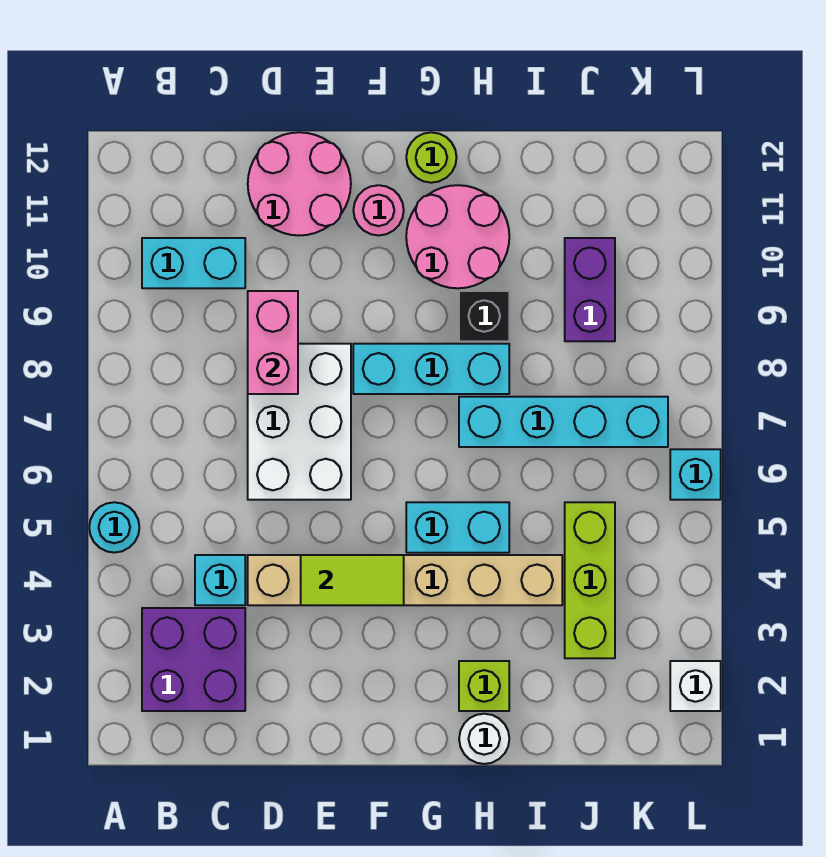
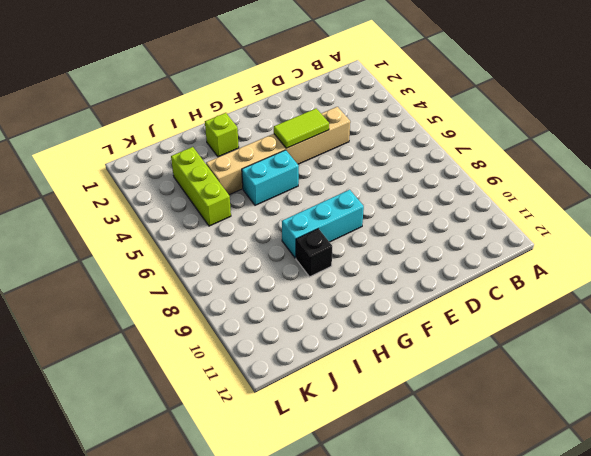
none -> cyan round brick A5 level 1
none -> purple brick B2:C3 level 1
none -> cyan brick B10:C10 level 1

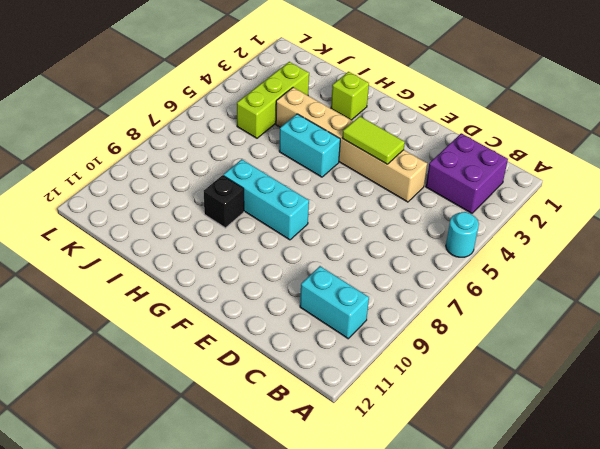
none -> cyan brick C4 level 1
none -> white brick D6:E8 level 1
none -> pink round brick D11:E12 level 1

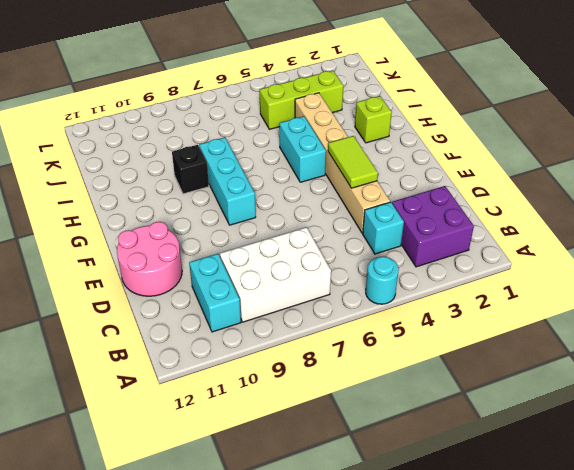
white brick B7:C9 level 1 -> white brick D6:E8 level 1
none -> pink round brick F11 level 1
none -> pink round brick G10:H11 level 1
none -> lime round brick G12 level 1

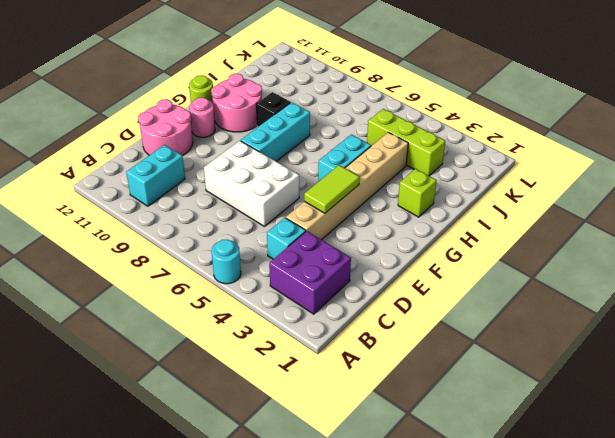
none -> white round brick H1 level 1
none -> cyan brick H7:K7 level 1
none -> purple brick J9:J10 level 1

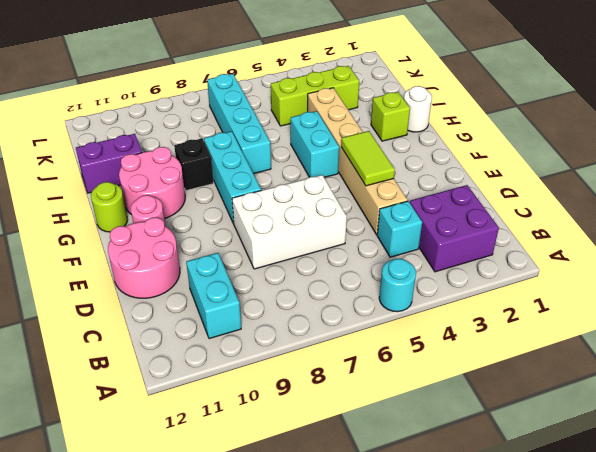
purple brick I11:I12 level 1 -> purple brick J9:J10 level 1
none -> white brick L2 level 1
none -> cyan brick L6 level 1
none -> pink brick D8:D9 level 2

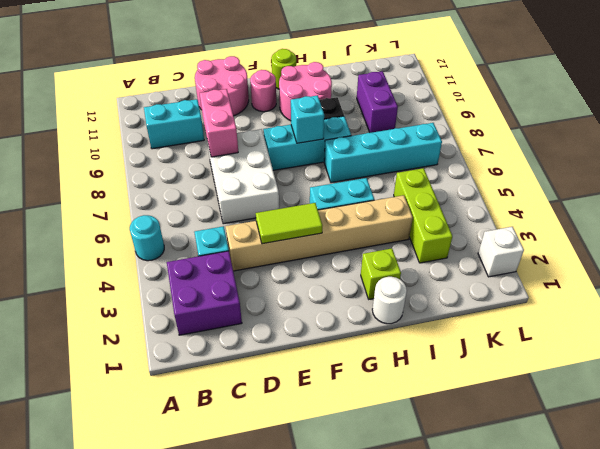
cyan brick G8 level 2 -> cyan brick L6 level 1

